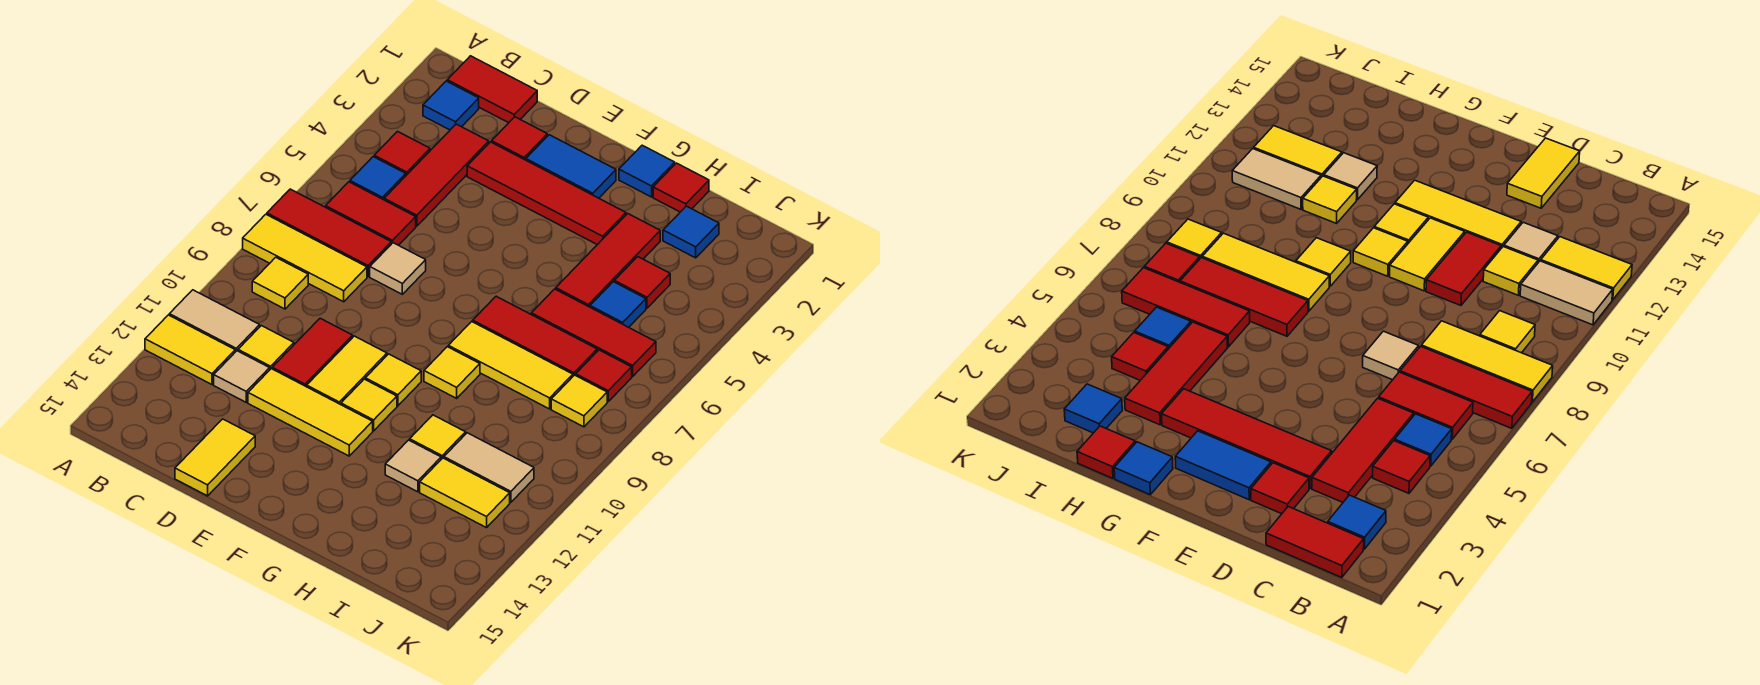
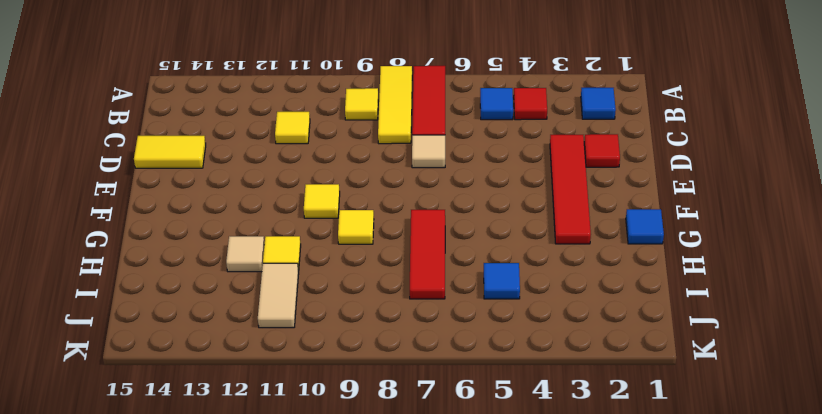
none -> tan tile A11:B11 level 1
none -> yellow tile A12:B12 level 1
none -> red tile B1:C1 level 1
none -> red tile B6:C6 level 1

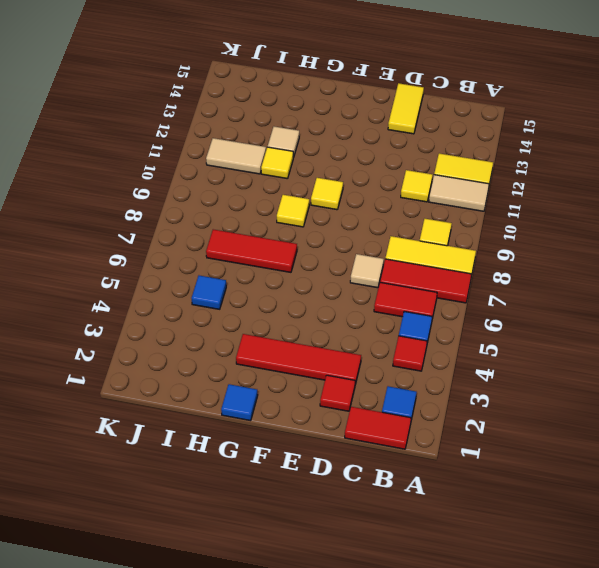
none -> red tile C3:C5 level 1
none -> tan tile C12 level 1
none -> red tile D10:D11 level 1
none -> yellow tile D12:F12 level 1

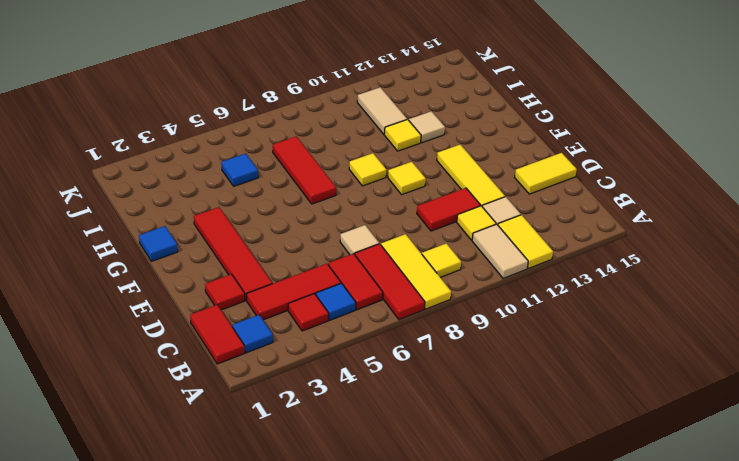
none -> blue tile E2:F2 level 1
none -> yellow tile E10:E11 level 1
none -> yellow tile F11 level 1
none -> yellow tile G8:I8 level 1

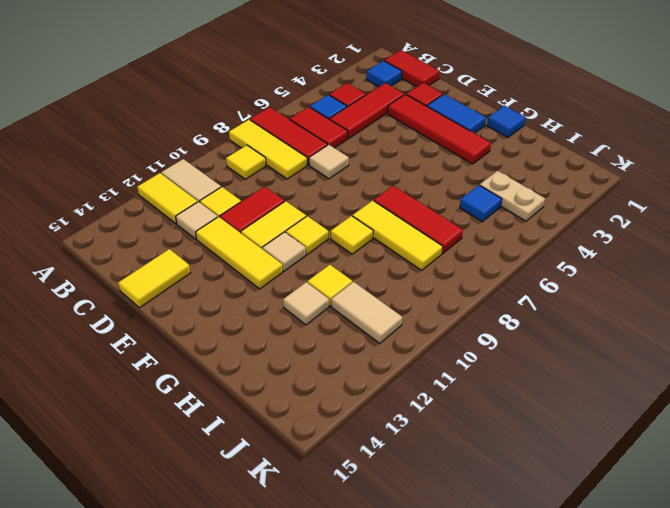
tan tile F11 level 1 -> yellow tile F11 level 1
tan plate I4:J4 level 1 -> red tile I4 level 1
none -> red tile H1 level 1
none -> red tile H3:H5 level 1
none -> red tile H6:J6 level 1
none -> blue tile I2 level 1

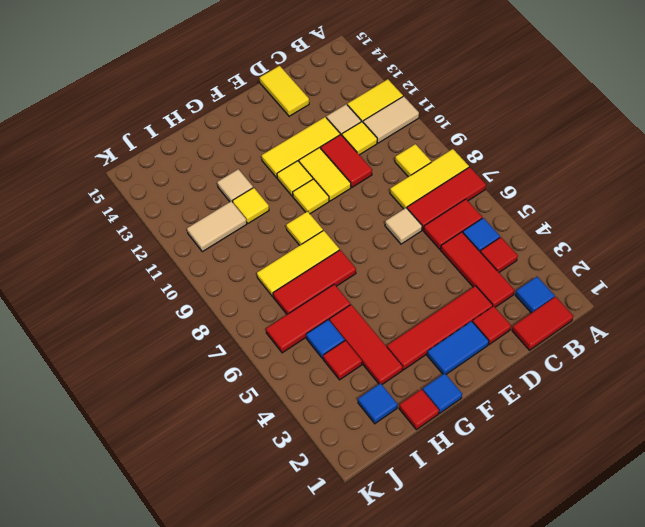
none -> yellow tile I12:J12 level 1
none -> red tile J7 level 1
none -> yellow tile J8 level 1

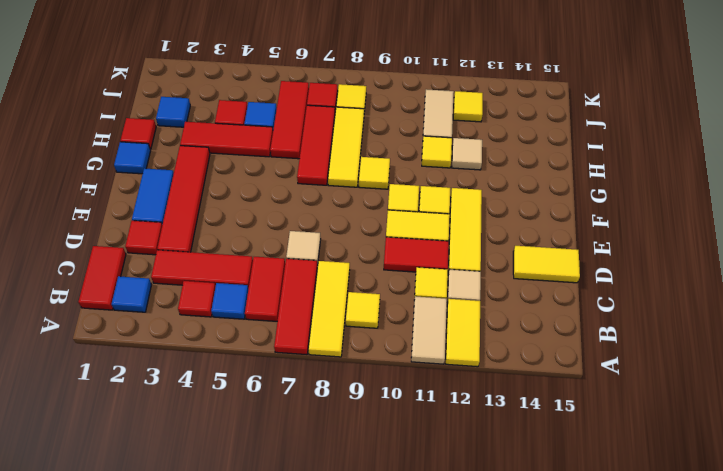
yellow tile J12 level 1 -> yellow tile I12:J12 level 1

